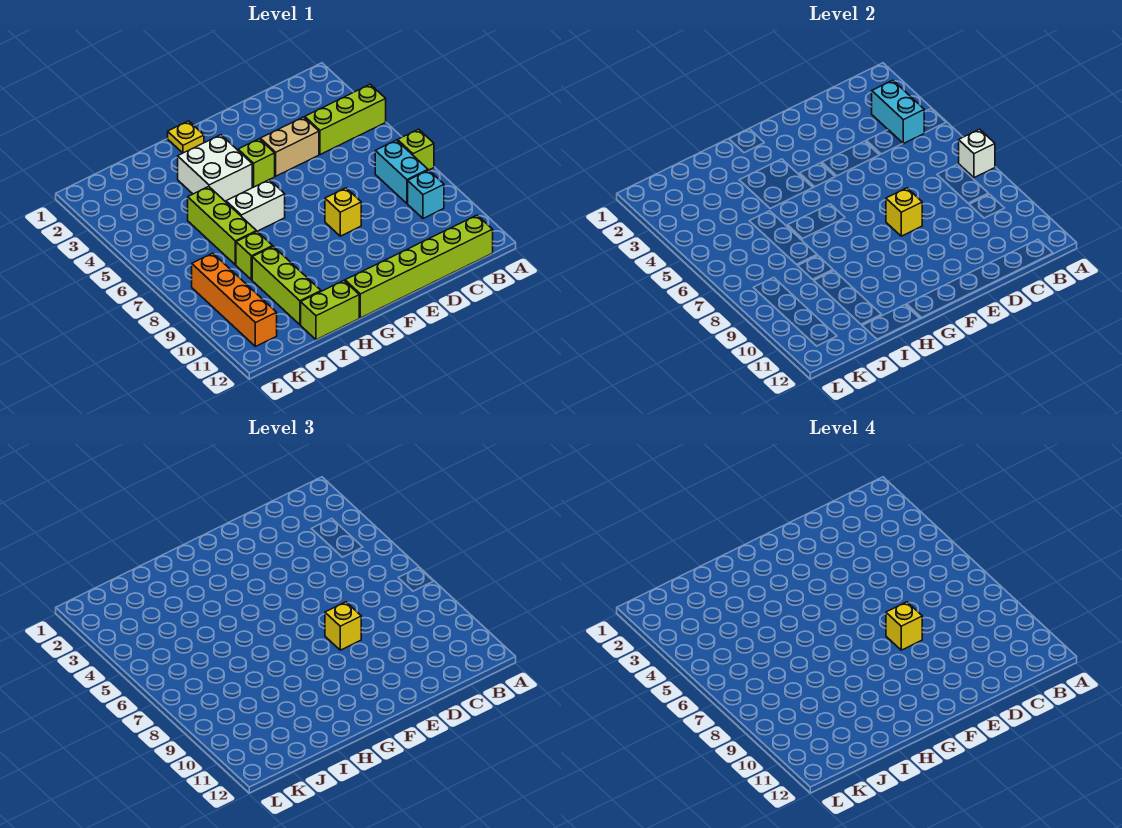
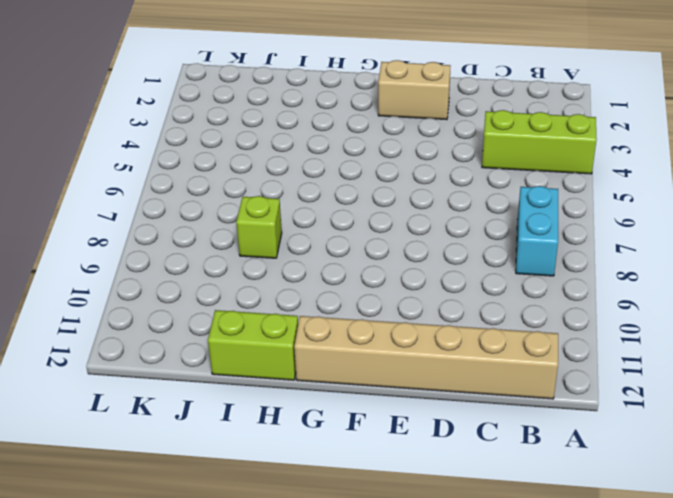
tan brick B12:G12 level 1 -> lime brick B12:G12 level 1
tan brick E2:F2 level 1 -> tan brick D4:E4 level 1
none -> lime brick A7 level 1
none -> cyan brick B9 level 1
none -> yellow brick E8 level 1

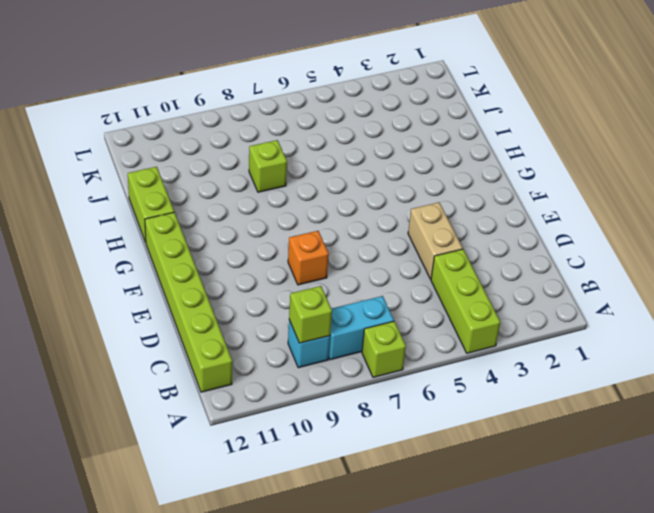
lime brick B9 level 2 -> lime brick F4 level 1
orange brick E8 level 1 -> yellow brick E8 level 1
none -> yellow plate G1 level 1
none -> white brick G3:H4 level 1
none -> white brick G6:H6 level 1

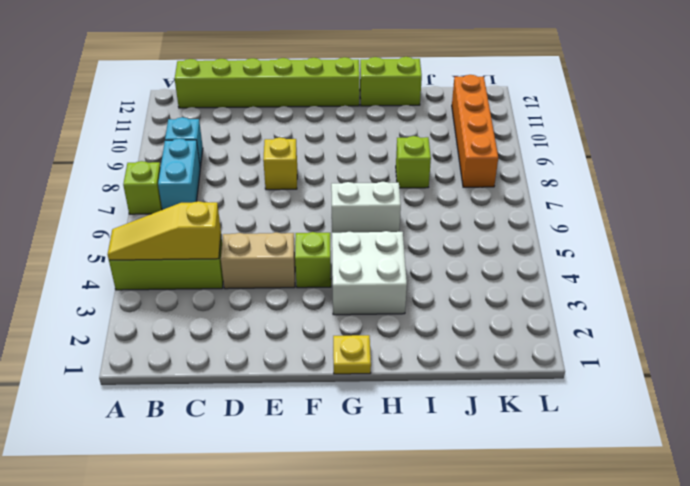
yellow slope A4:C4 level 2 top C -> cyan brick B3:B4 level 2
none -> lime brick I5:I7 level 1
none -> lime brick I9:I11 level 1
none -> white brick A7 level 2

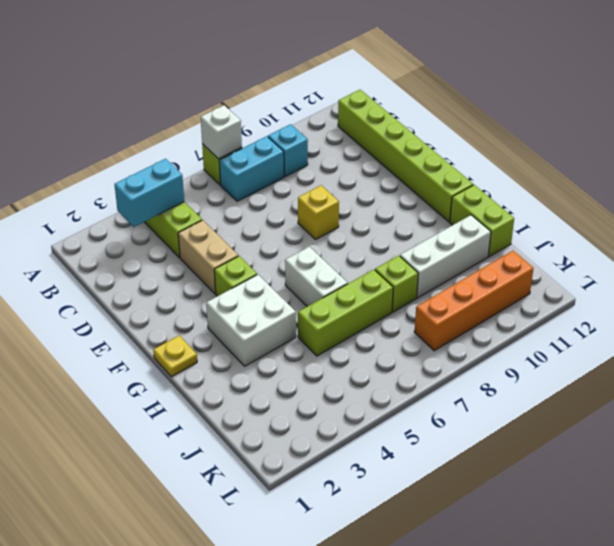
white brick I9:I11 level 1 -> lime brick I9:I11 level 1
none -> yellow brick E8 level 2
none -> yellow brick E8 level 3
none -> yellow brick E8 level 4

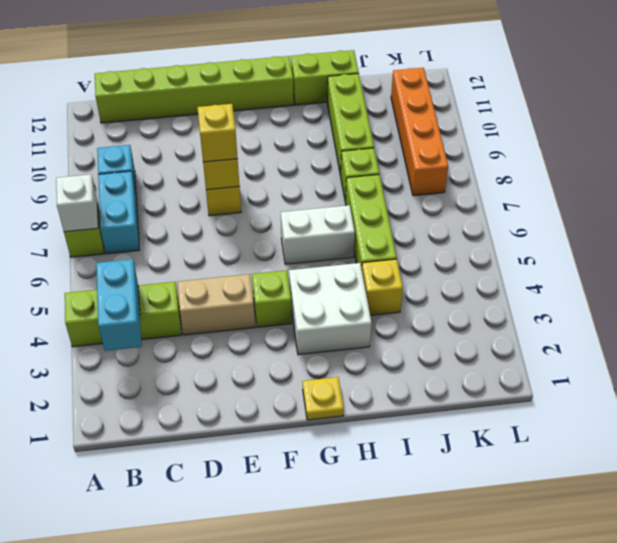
yellow brick I4 level 1 -> yellow brick E8 level 4

